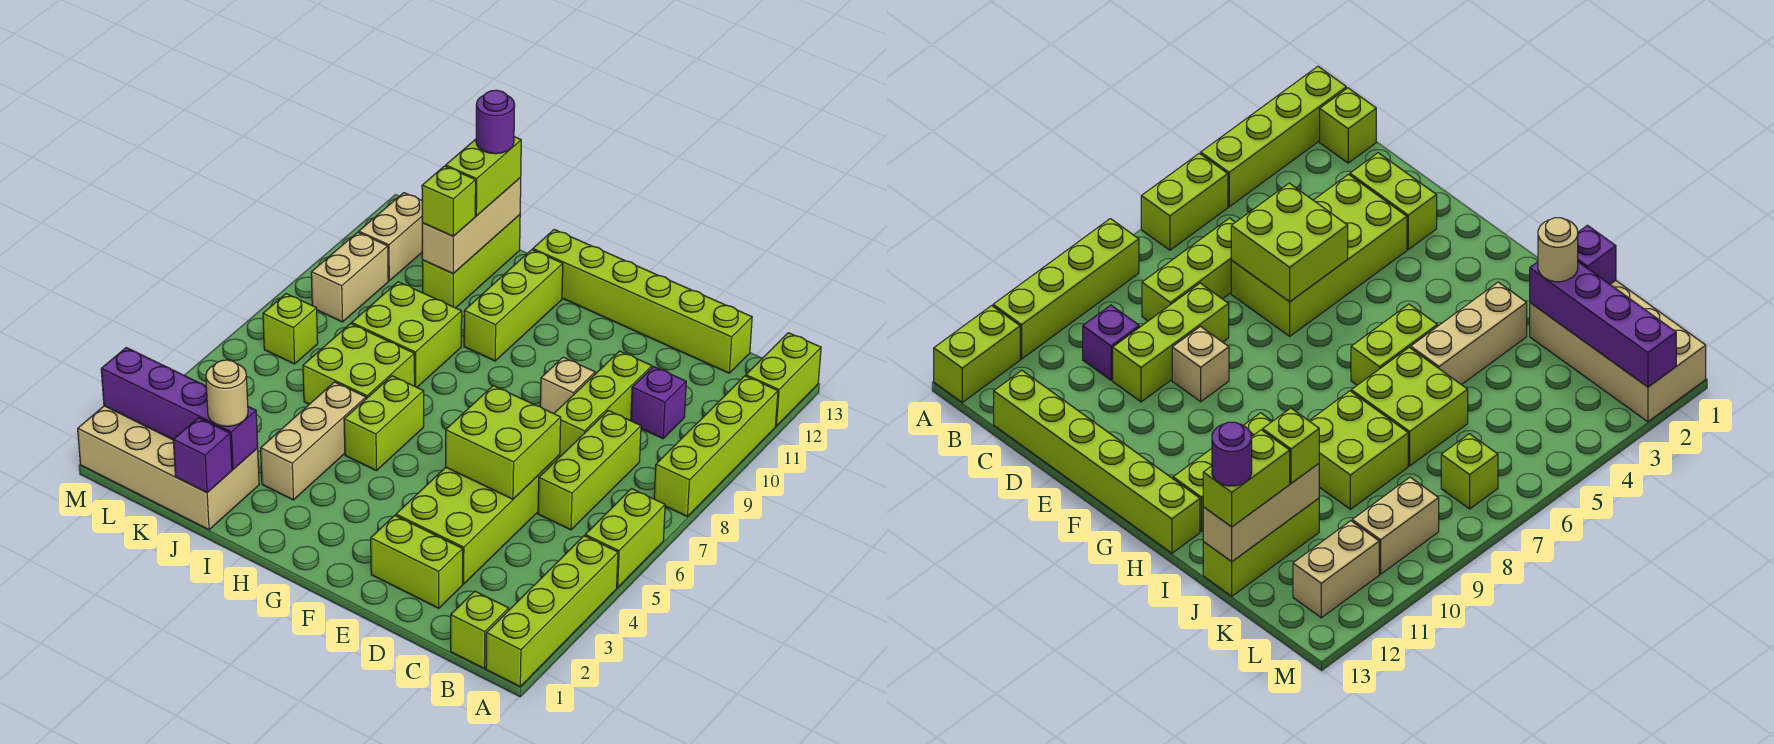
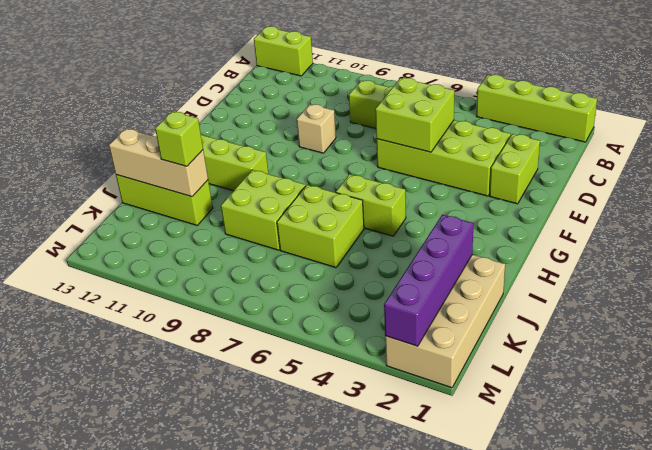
none -> lime brick A5:A6 level 1
none -> lime brick A8:A11 level 1
none -> lime brick B1 level 1
none -> purple brick C10 level 1

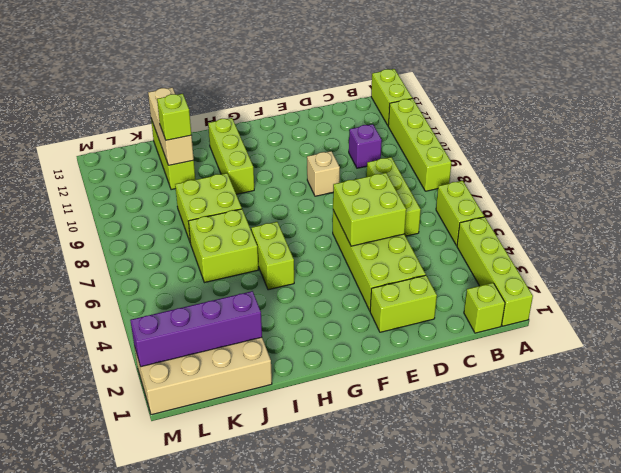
none -> lime brick C13:H13 level 1
none -> lime brick D8:D10 level 1
none -> tan brick I3:I5 level 1
none -> lime brick L7 level 1

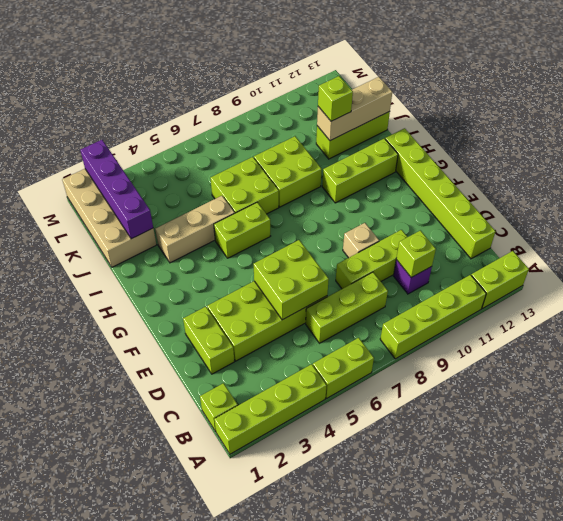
lime brick C10 level 2 -> lime brick L7 level 1
none -> tan brick L9:L10 level 1
none -> tan brick L11:L12 level 1
none -> purple brick J1 level 2
none -> tan round brick J2 level 3

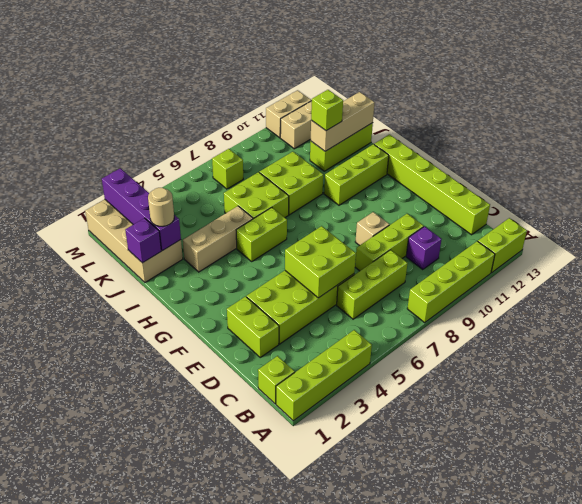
tan brick M11:M12 level 1 -> tan brick L9:L10 level 1
none -> lime brick A5:A6 level 1
none -> lime brick J12:J13 level 3
none -> purple round brick J13 level 4

